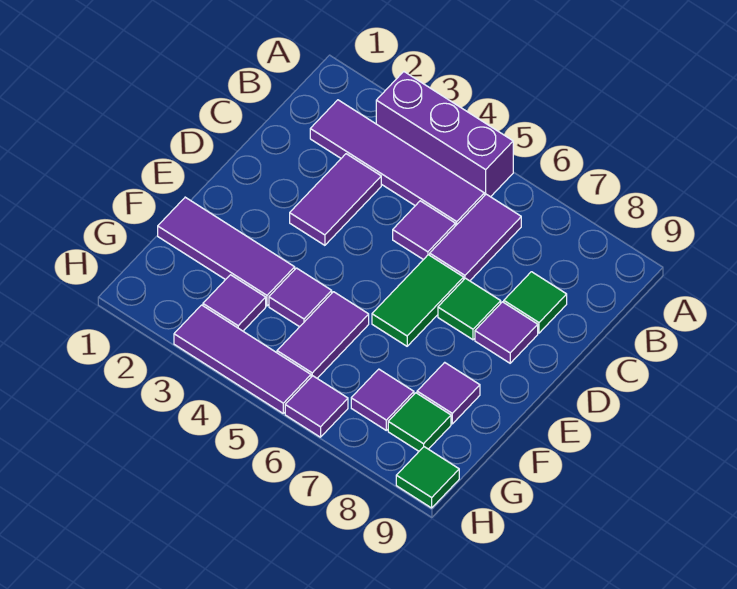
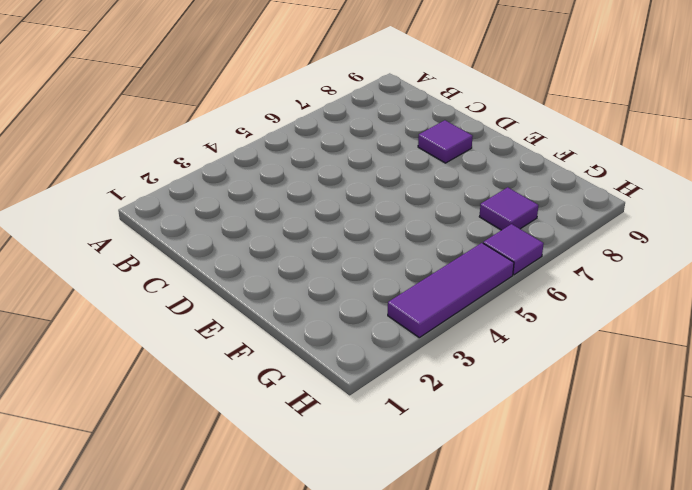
none -> purple brick A3:A5 level 1
none -> purple tile B2:B5 level 1
none -> purple tile B6:C6 level 1

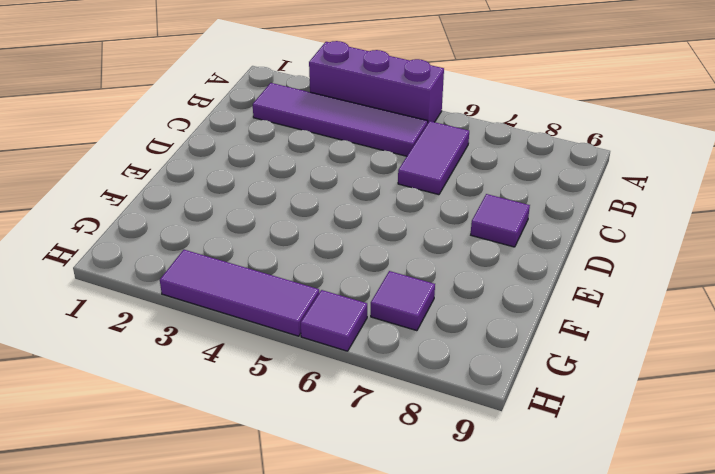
none -> purple tile C3:D3 level 1
none -> purple tile C5 level 1
none -> green tile C8 level 1

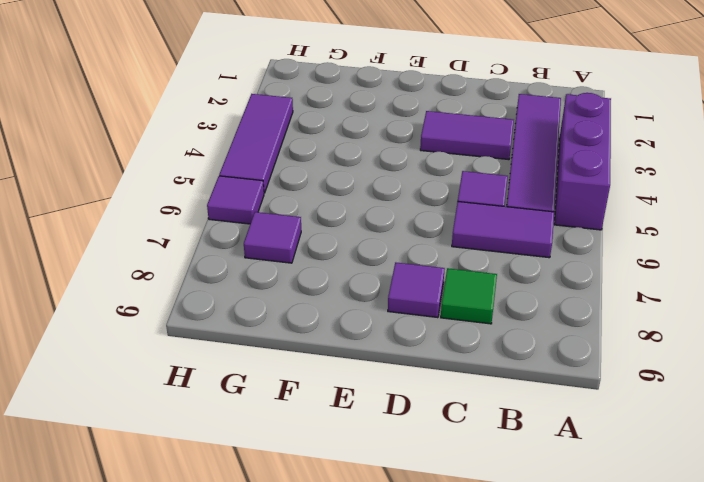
none -> green tile D6:E6 level 1
none -> green tile D7 level 1
none -> purple tile F1:F3 level 1

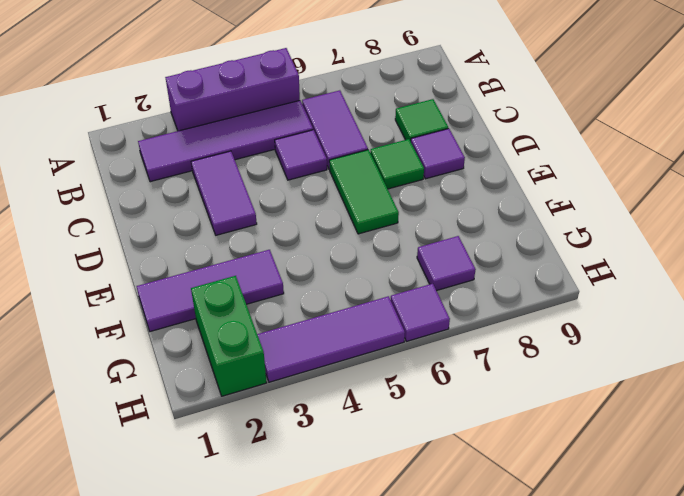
green brick G2:H2 level 1 -> none
none -> purple tile F4 level 1
none -> purple tile F5:G5 level 1
none -> purple tile F8 level 1

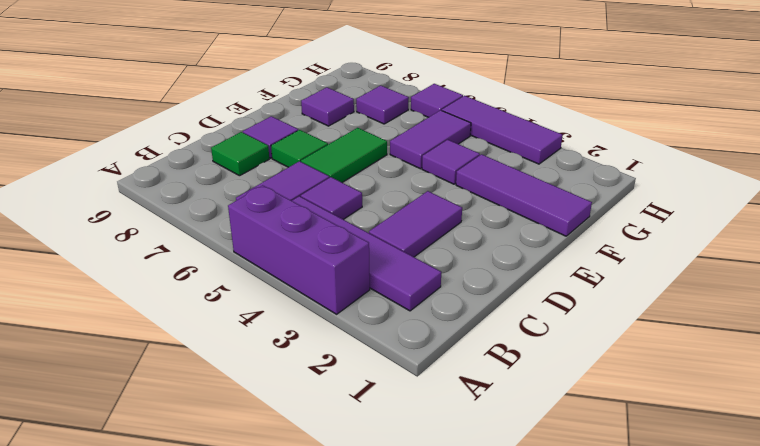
none -> purple tile G3 level 1
none -> green tile G8 level 1
none -> green tile H9 level 1

